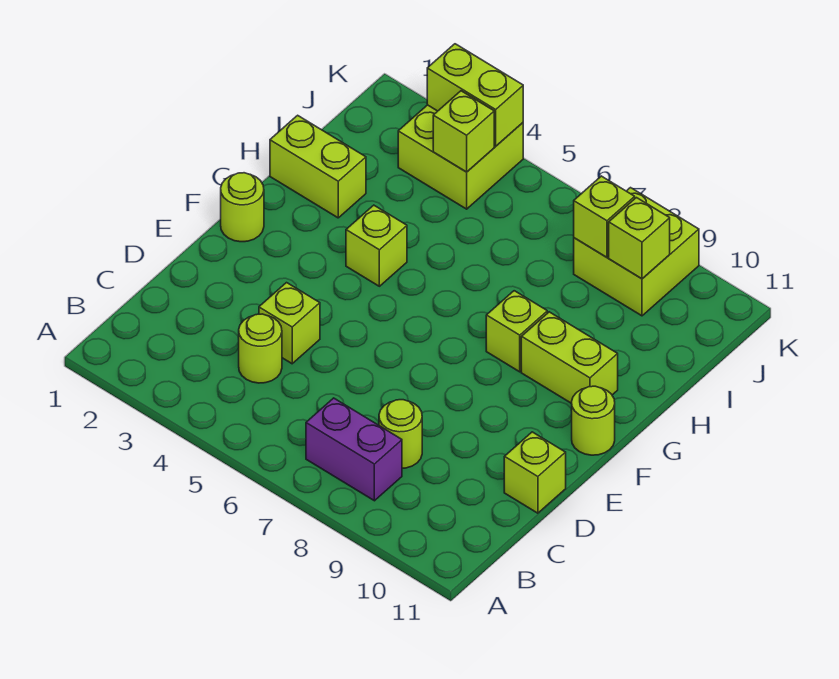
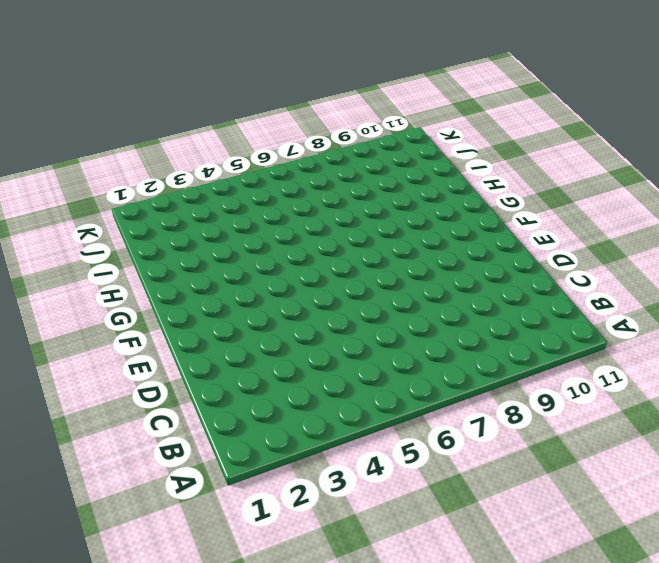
none -> purple brick B7:B8 level 1
none -> lime round brick C4 level 1
none -> lime round brick C8 level 1

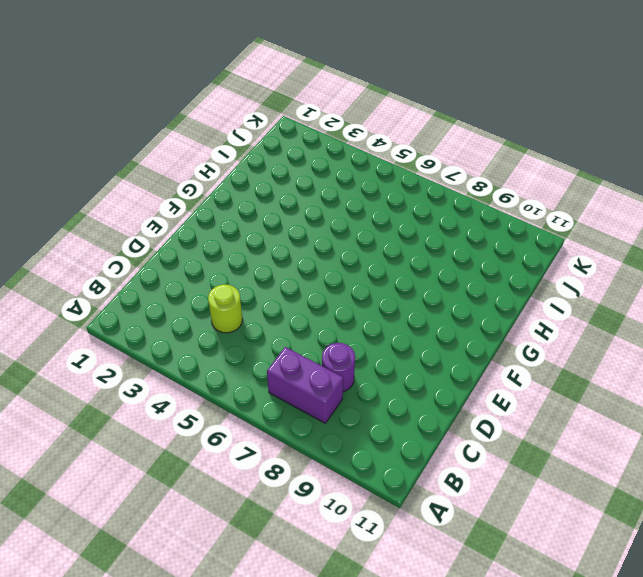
purple round brick C8 level 1 -> lime round brick C8 level 1
none -> lime brick D4 level 1
none -> lime brick D11 level 1
none -> lime round brick F1 level 1

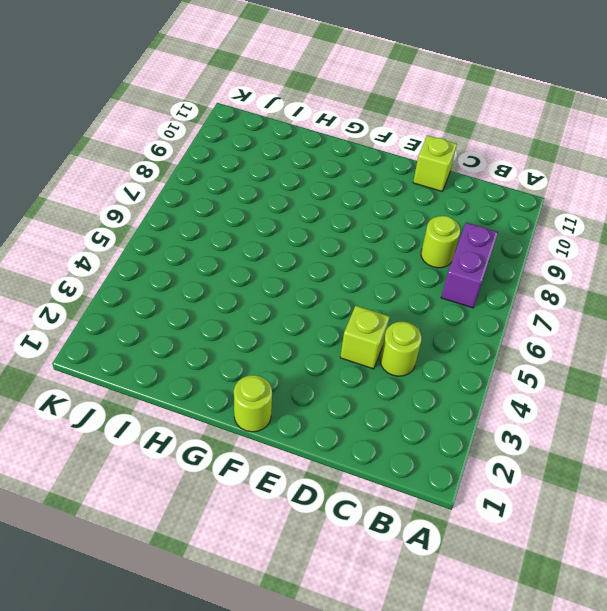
none -> lime round brick F11 level 1
none -> lime brick G4 level 1
none -> lime brick G8 level 1

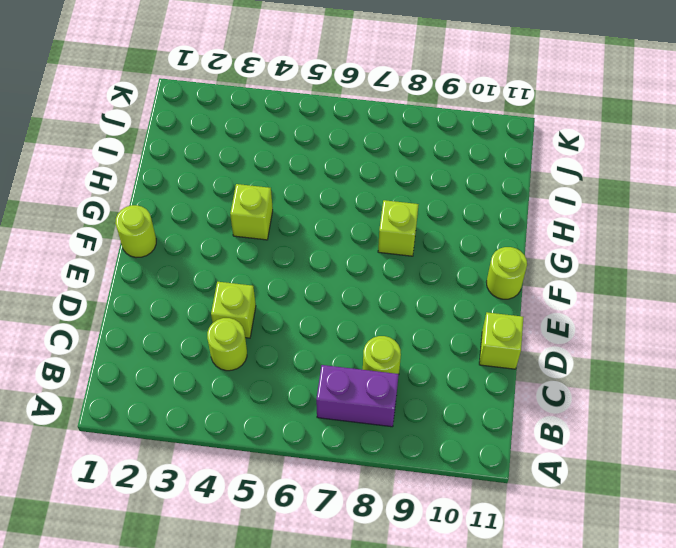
none -> lime brick G9:G10 level 1
none -> lime brick H1:H2 level 1
none -> lime brick J3:K4 level 1

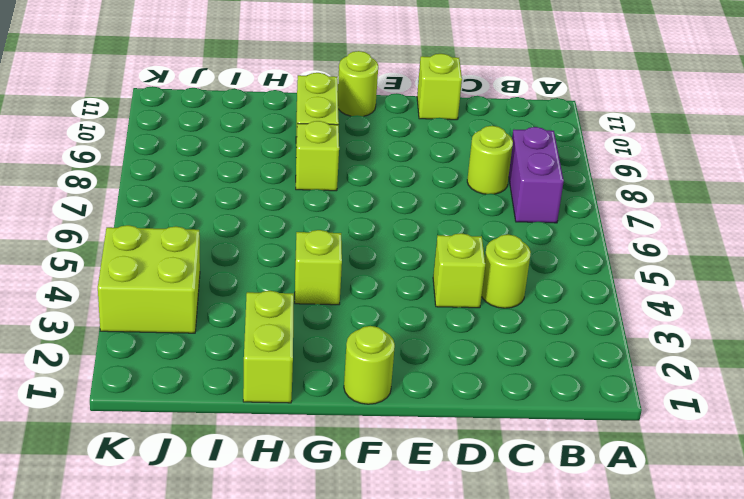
none -> lime brick J8:K9 level 1
none -> lime brick J4 level 2
none -> lime brick J8 level 2

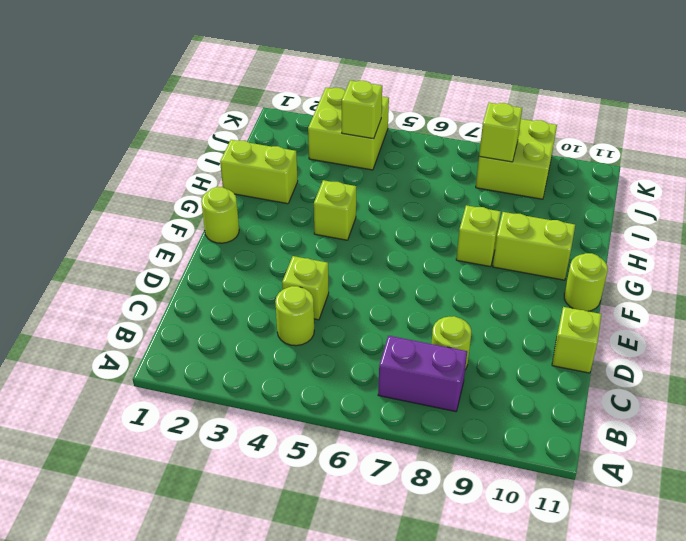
none -> lime brick J9 level 2
none -> lime brick K3:K4 level 2

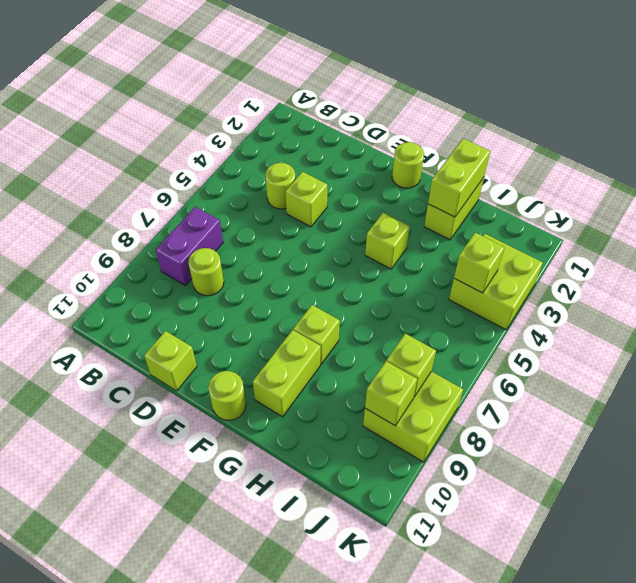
lime brick H1:H2 level 2 -> lime brick K3:K4 level 2

